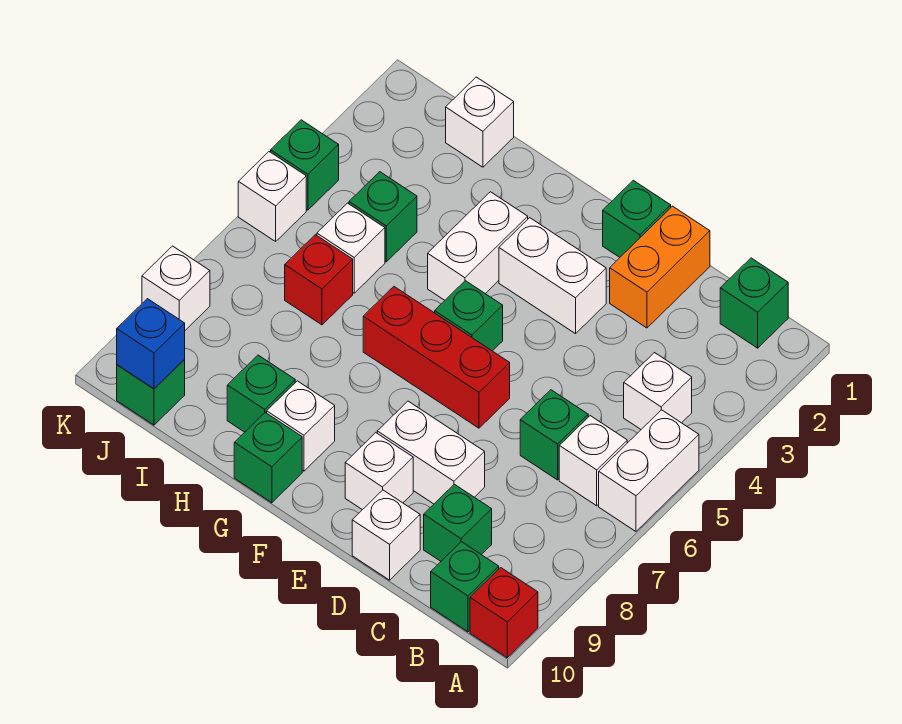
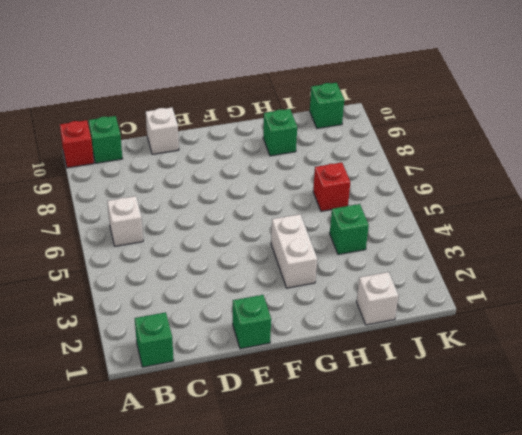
none -> white brick A5:A6 level 1
none -> white brick B4 level 1
none -> green brick C6 level 1

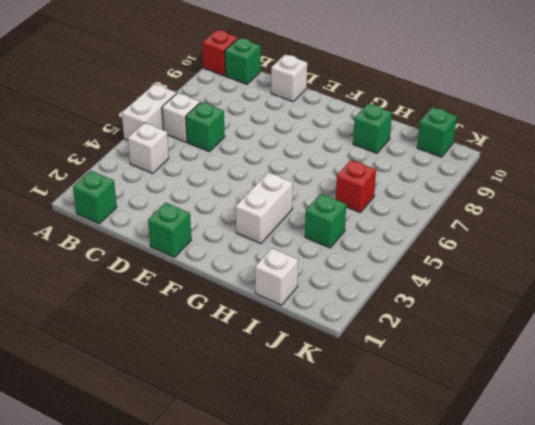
none -> green brick C9 level 1
none -> orange brick D1:D2 level 1
none -> white brick D8:E8 level 1

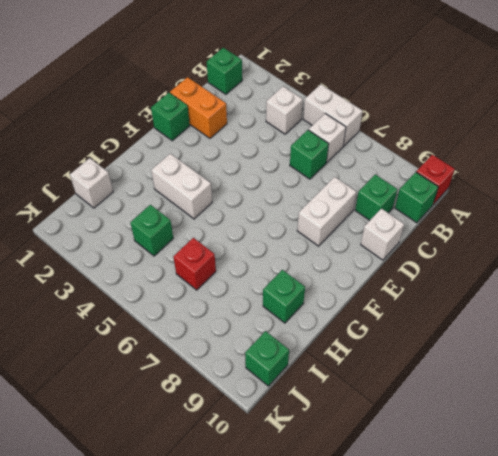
none -> white brick E3:F3 level 1
none -> red brick E6:G6 level 1
none -> white brick E9 level 1

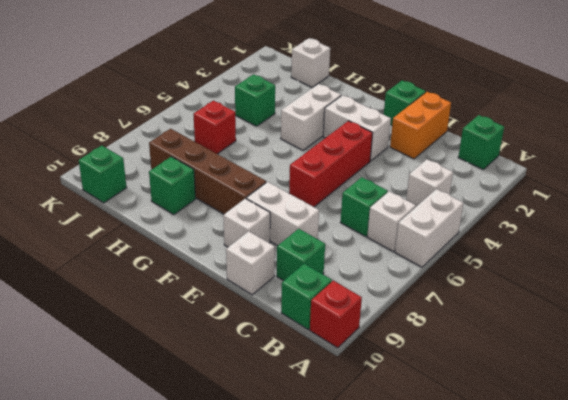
red brick E4:E6 level 1 -> red brick E6:G6 level 1
brown brick F8:I8 level 1 -> none
none -> green brick F5 level 1
none -> white brick G9 level 1
none -> green brick G10 level 1

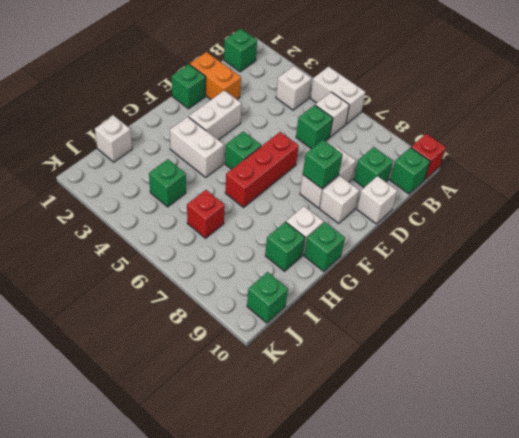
green brick E8 level 2 -> green brick K4 level 1
none -> white brick I5 level 1
none -> white brick K5 level 1
none -> white brick K8 level 1

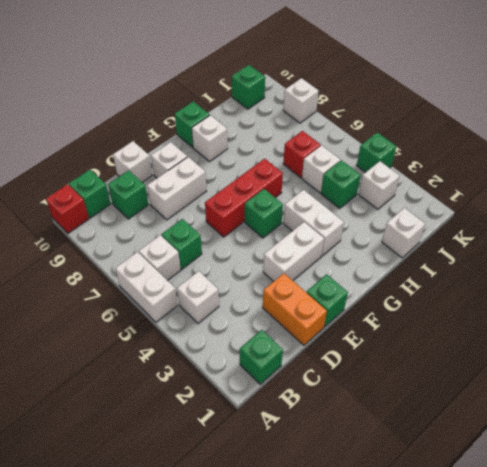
white brick J3 level 1 -> white brick K5 level 1
none -> green brick H9 level 1
none -> blue brick J10 level 2

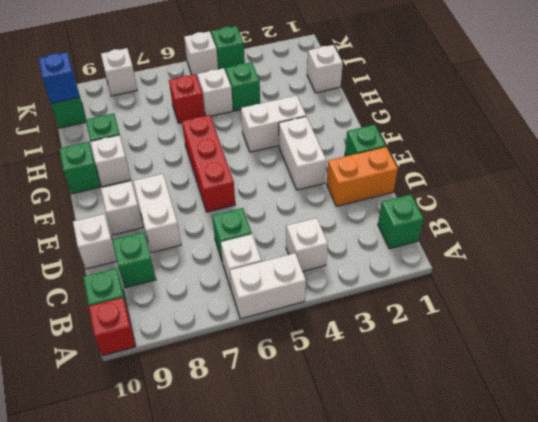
none -> green brick F5 level 1

